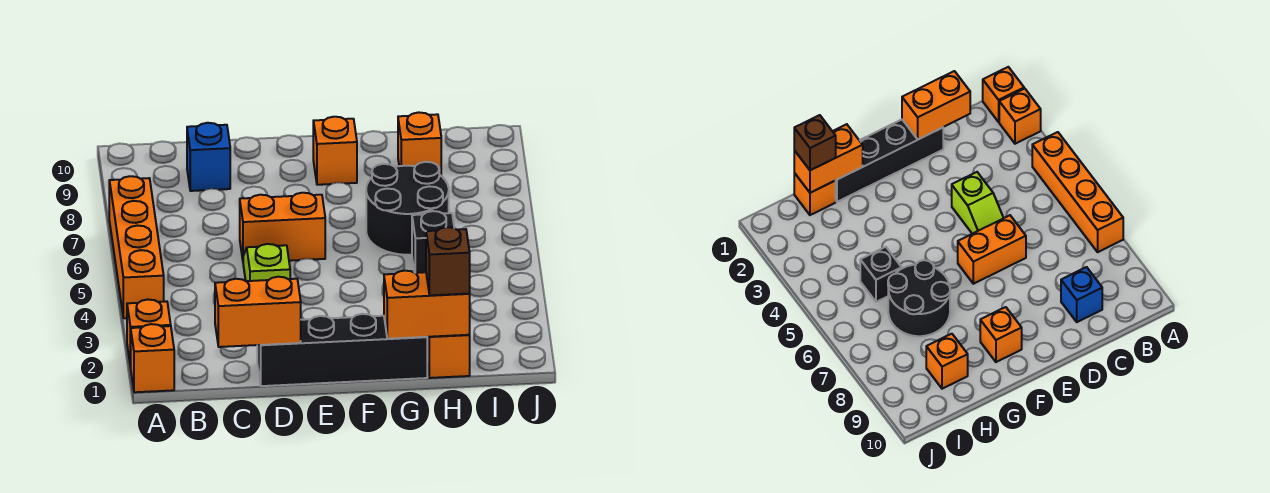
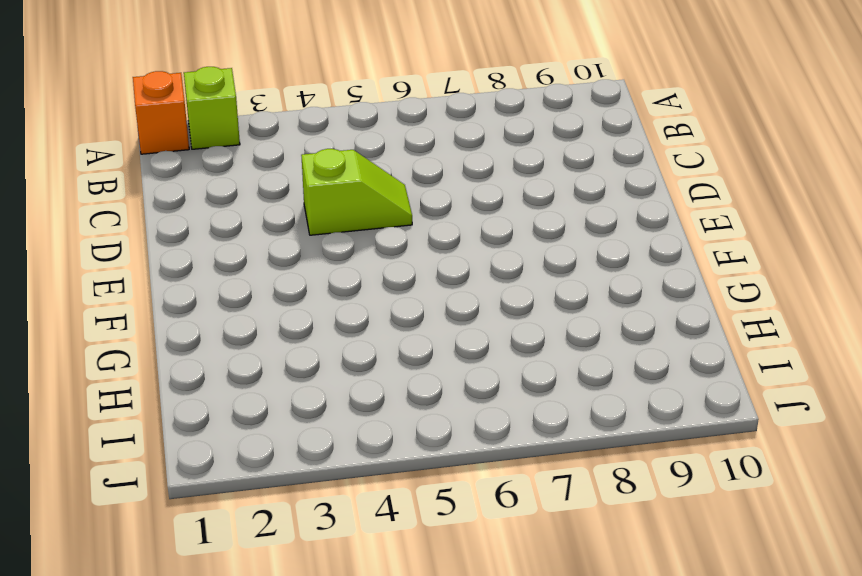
lime brick A2 level 1 -> orange brick A2 level 1
none -> orange brick A4:A7 level 1
none -> blue brick C9 level 1
none -> black brick D1:G1 level 1

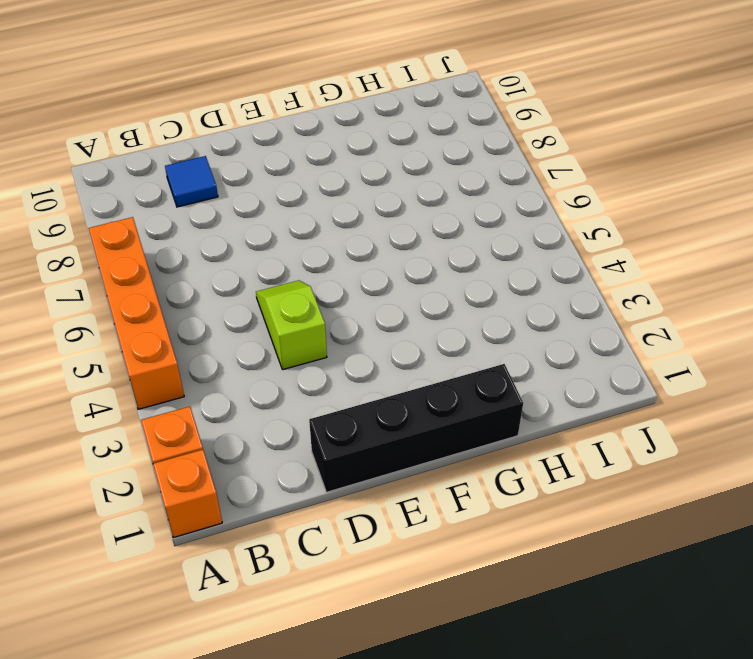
blue tile C9 level 1 -> blue brick C9 level 1
none -> orange brick D6:E6 level 1
none -> orange brick F9 level 1
none -> black round brick G6:H7 level 1

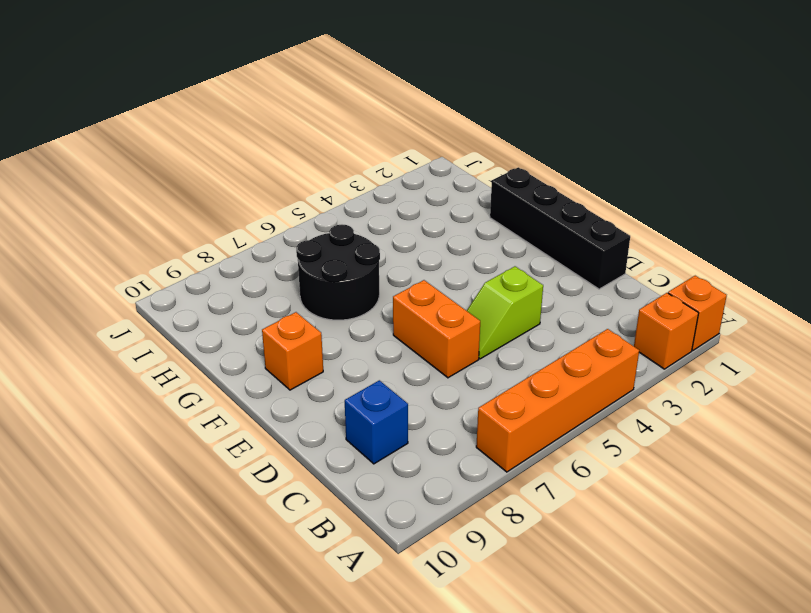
none -> orange brick H1 level 1
none -> black brick H5 level 1
none -> orange brick H9 level 1

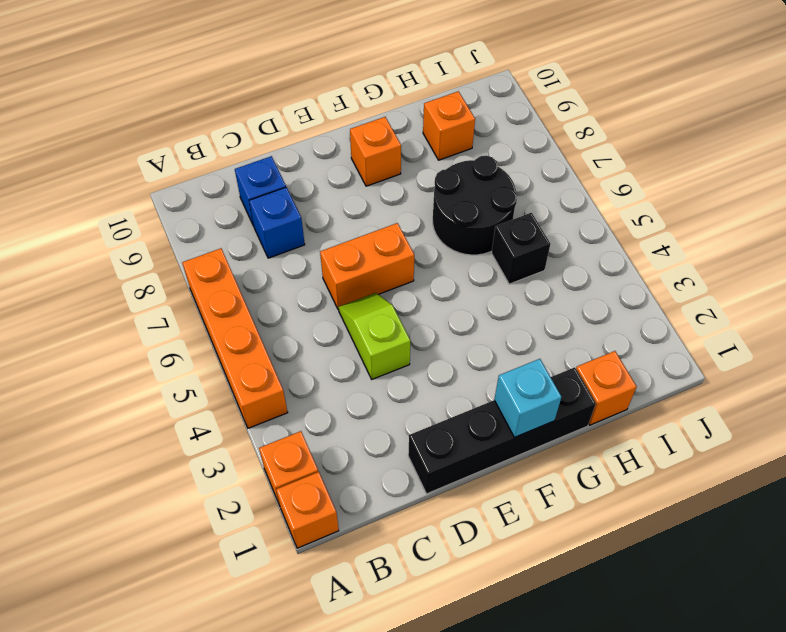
blue brick C8 level 1 -> none
cyan brick F1 level 2 -> none
none -> orange brick C1:D1 level 2
none -> orange brick G1:H1 level 2
none -> brown brick H1 level 3

